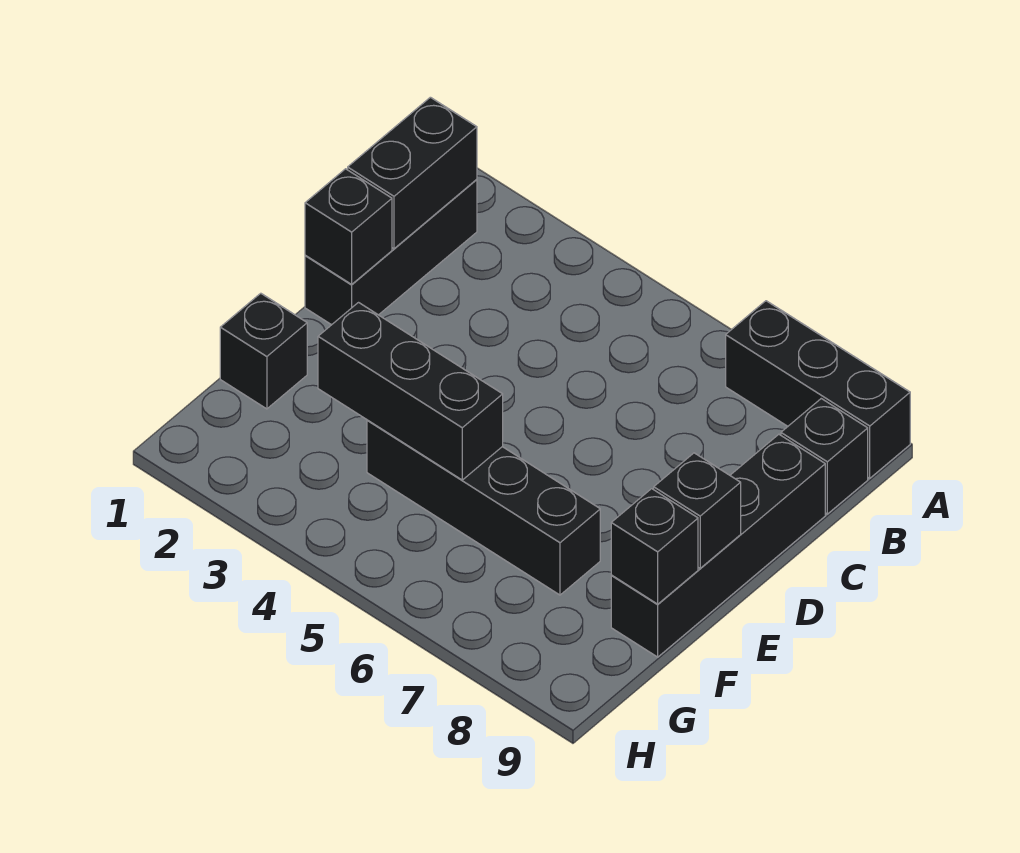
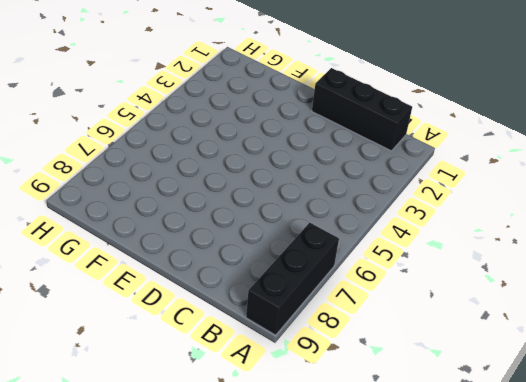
none -> black brick B9 level 1
none -> black brick C9:F9 level 1

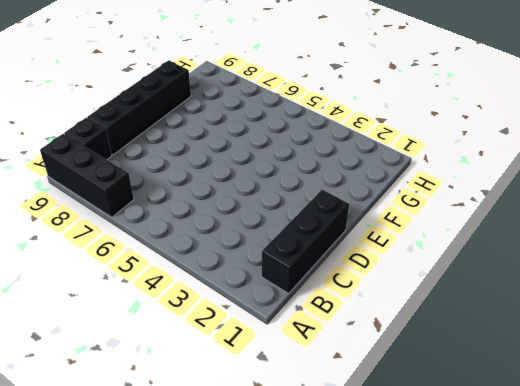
none -> black brick F1 level 1
none -> black brick F4:F7 level 1

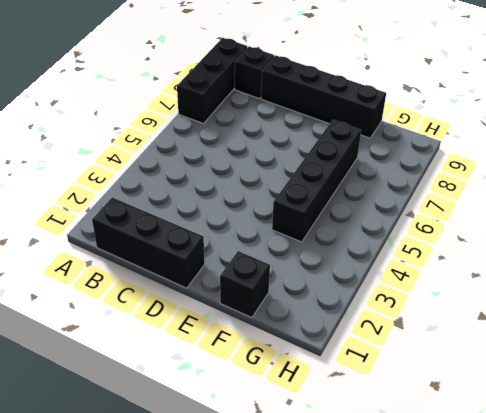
none -> black brick B1:C1 level 2
none -> black brick D1 level 2

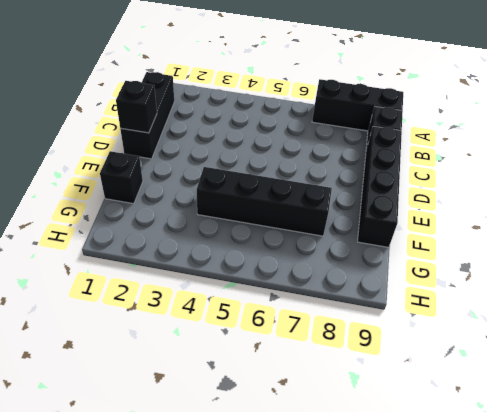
none -> black brick B1:C1 level 2
none -> black brick E9 level 2

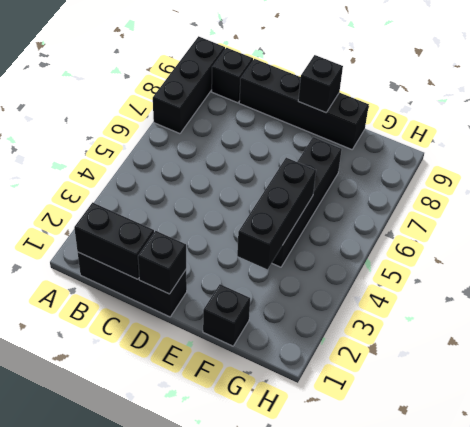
none -> black brick F9 level 2

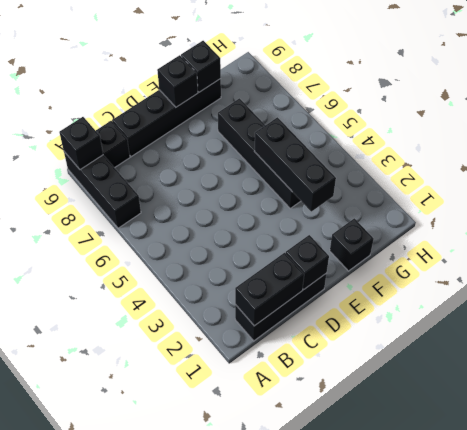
black brick A9 level 2 -> none

